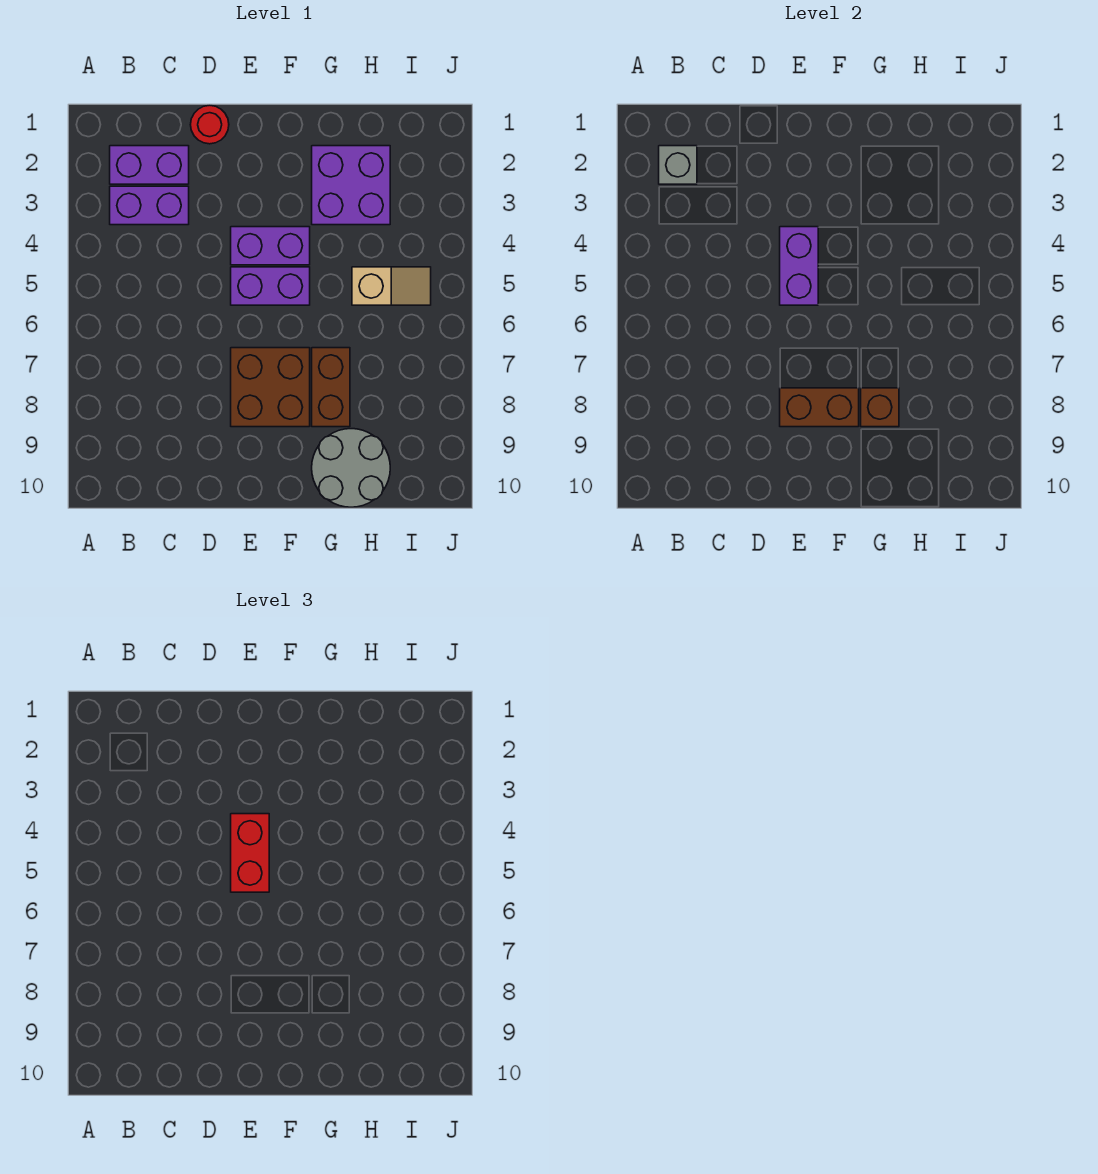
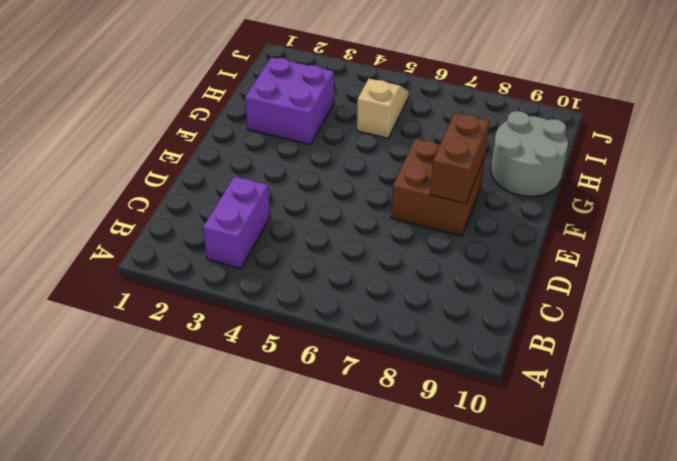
none -> purple brick B2:C2 level 1
none -> red round brick D1 level 1
none -> purple brick E4:F4 level 1

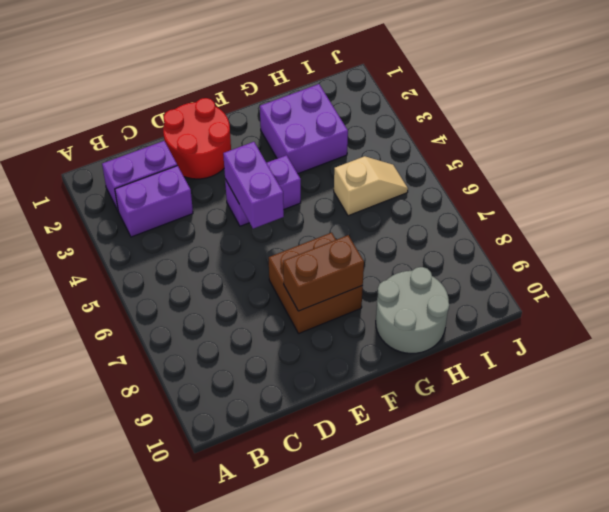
red round brick D1:E2 level 1 -> red round brick D1 level 1
none -> purple brick E5:F5 level 1
none -> brown brick G7:G8 level 1
none -> grey brick B2 level 2

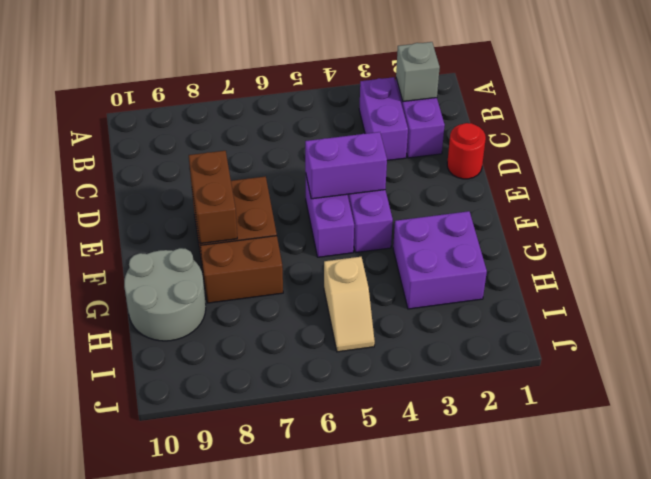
none -> brown brick G8 level 2
none -> red brick E4:E5 level 3

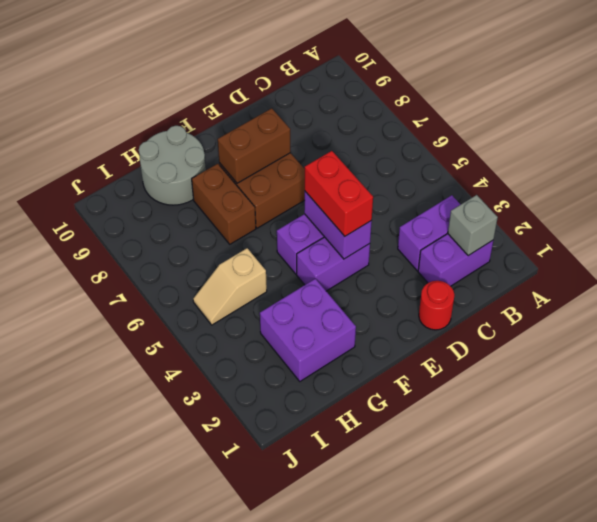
none -> brown brick G8 level 2

